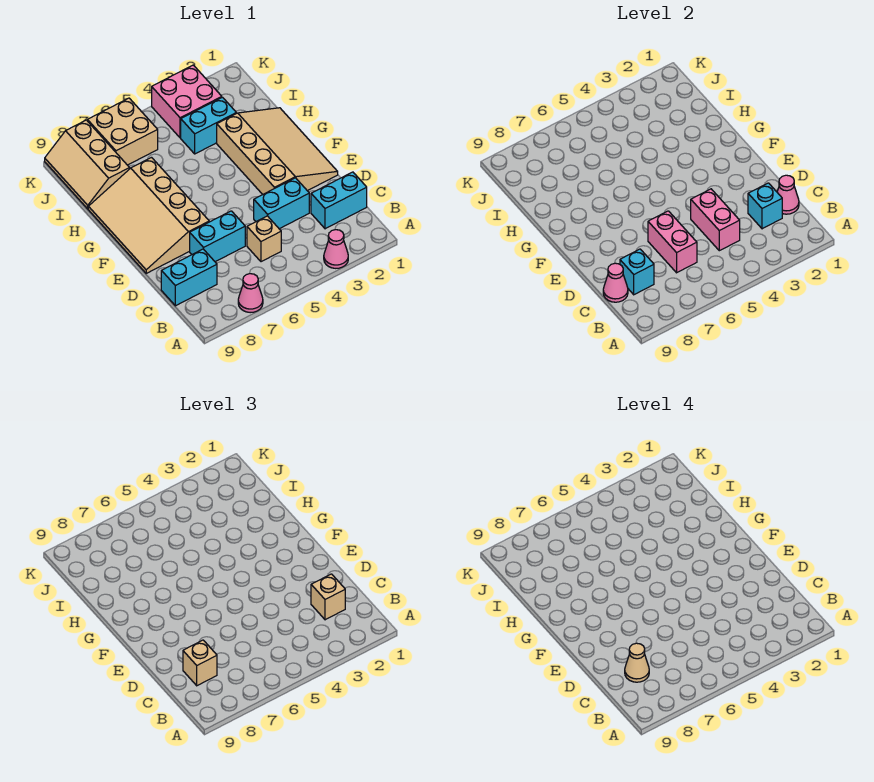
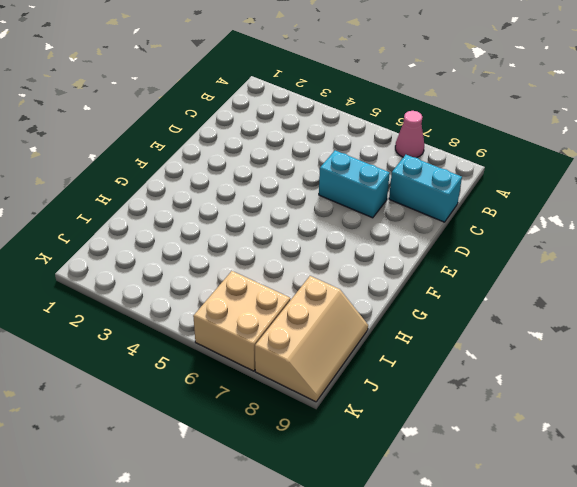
none -> pink cone A3 level 1
none -> cyan brick C1:C2 level 1
none -> tan brick C5 level 1

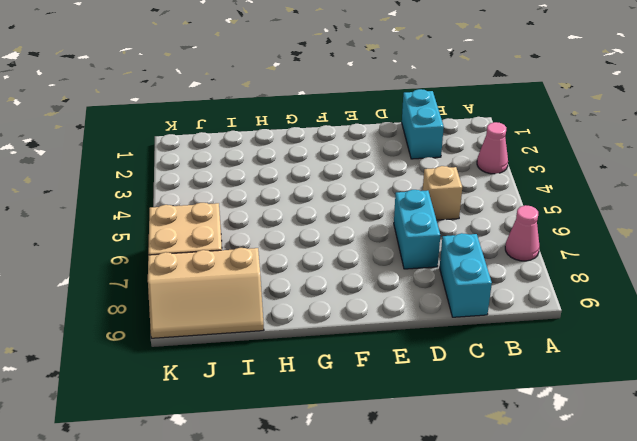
none -> cyan brick D3:D4 level 1
none -> tan slope E1:H3 level 1 top 3
none -> tan slope E7:H9 level 1 top 7

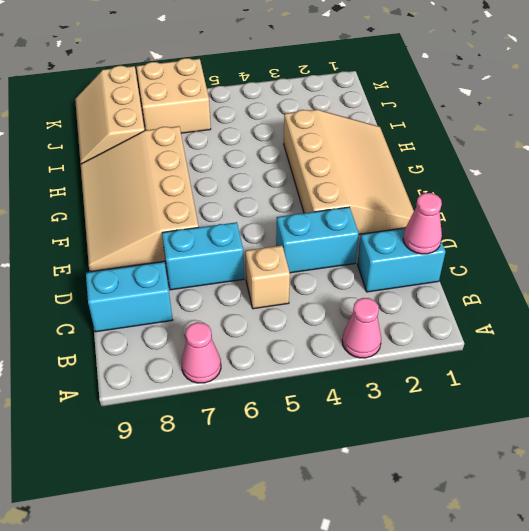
none -> cyan brick I3:I4 level 1
none -> pink brick J3:K4 level 1
none -> cyan brick C2 level 2

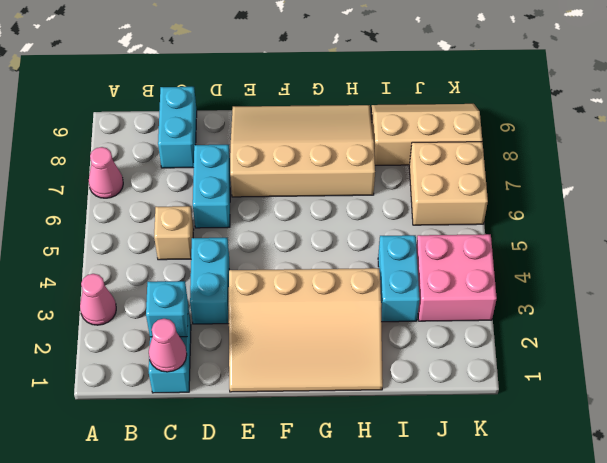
none -> pink brick C4:D4 level 2
none -> pink brick C6:D6 level 2
none -> cyan brick C8 level 2

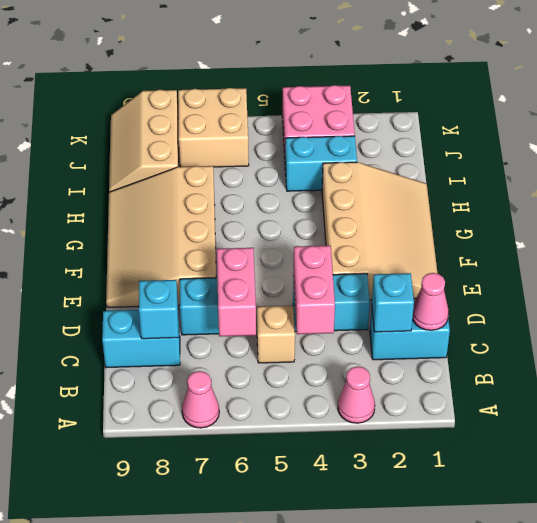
none -> pink cone C9 level 2
none -> tan brick C2 level 3
none -> tan brick C8 level 3

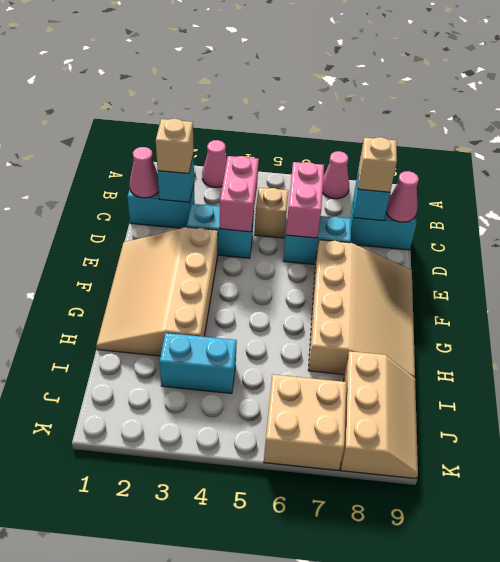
none -> pink brick J3:K4 level 1
none -> tan cone C8 level 4

